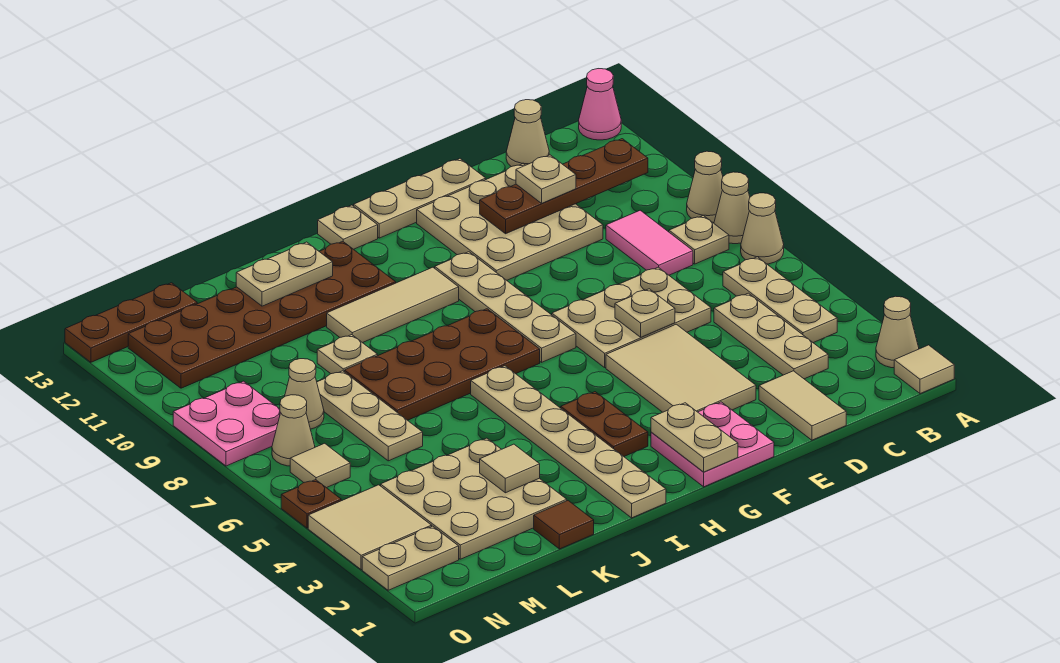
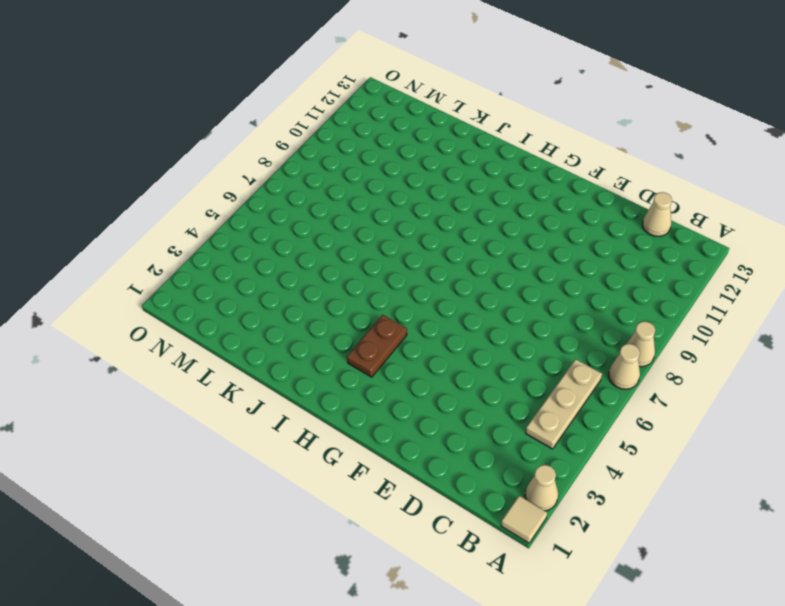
none -> tan cone A9 level 1
none -> pink cone A13 level 1
none -> tan plate B8 level 1
none -> tan plate C3:C5 level 1

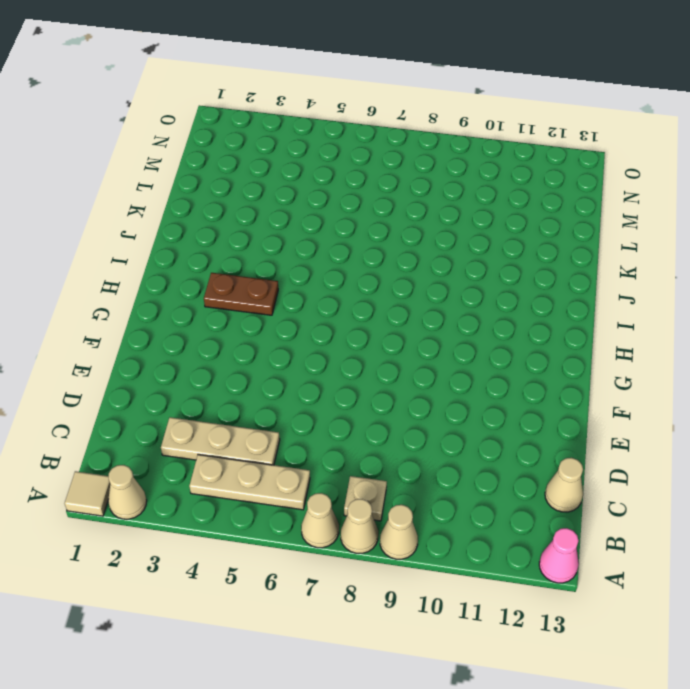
none -> pink tile C8:C9 level 1
none -> tan tile D1:D2 level 1
none -> tan plate D6:F7 level 1
none -> tan plate D10:F12 level 1

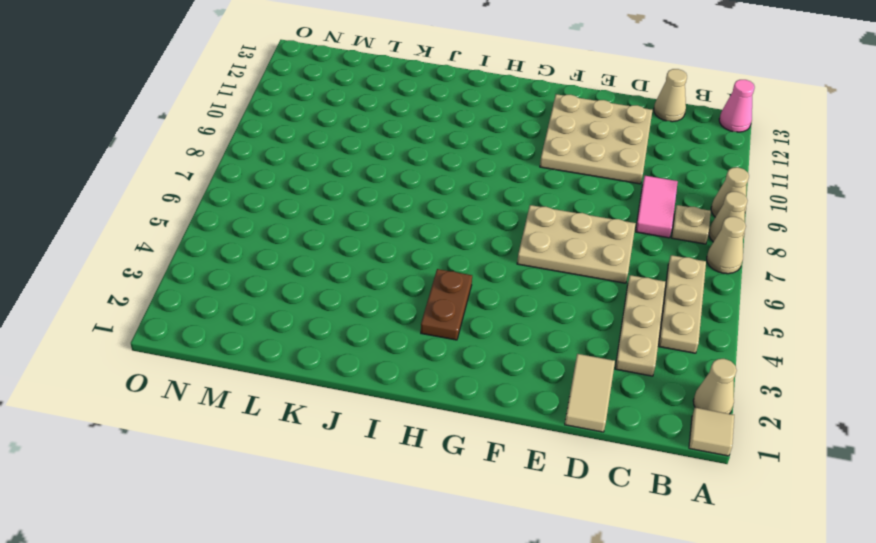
none -> tan tile E3:F5 level 1
none -> tan plate E13:G13 level 1
none -> pink plate F1:G2 level 1
none -> tan plate G7:G10 level 1

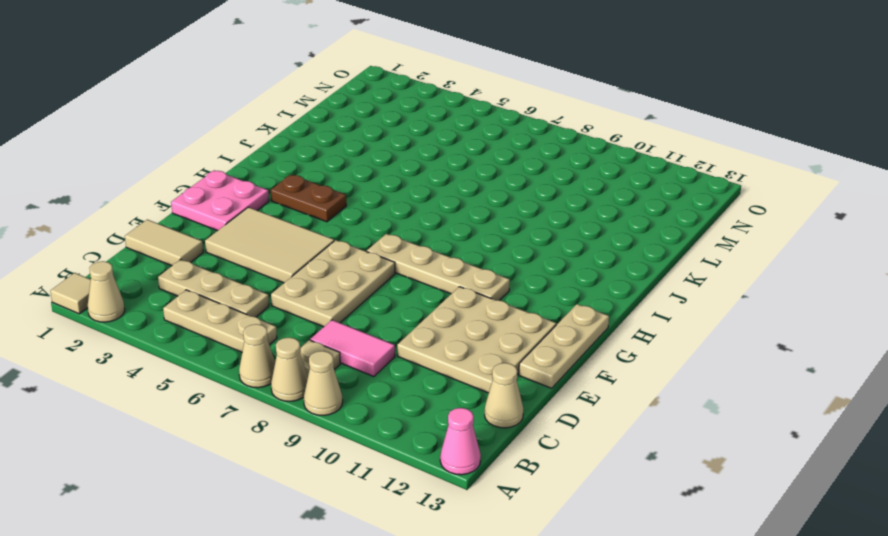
none -> brown plate H7:K8 level 1
none -> tan tile H10:J10 level 1
none -> tan plate H13 level 1
none -> tan plate I1:I6 level 1

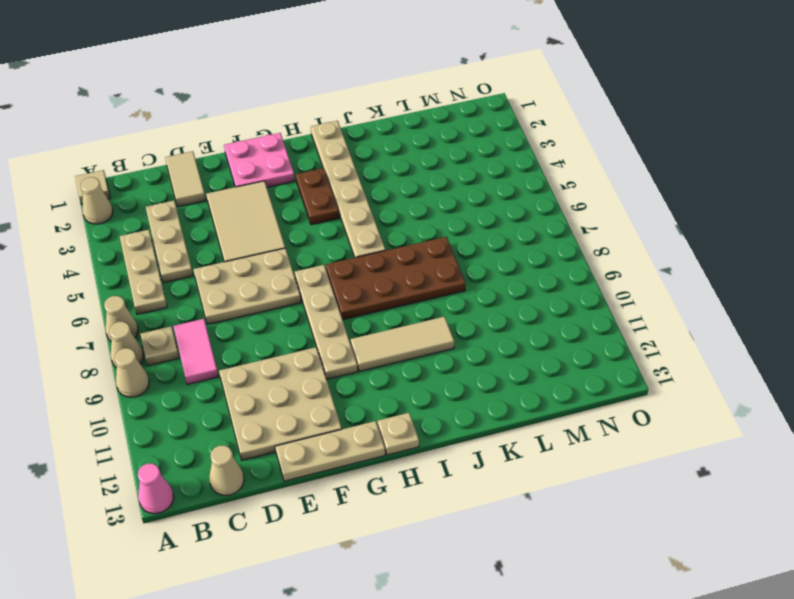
none -> brown plate I11:N12 level 1
none -> brown tile K1 level 1
none -> tan plate K2:M4 level 1
none -> tan plate K9 level 1

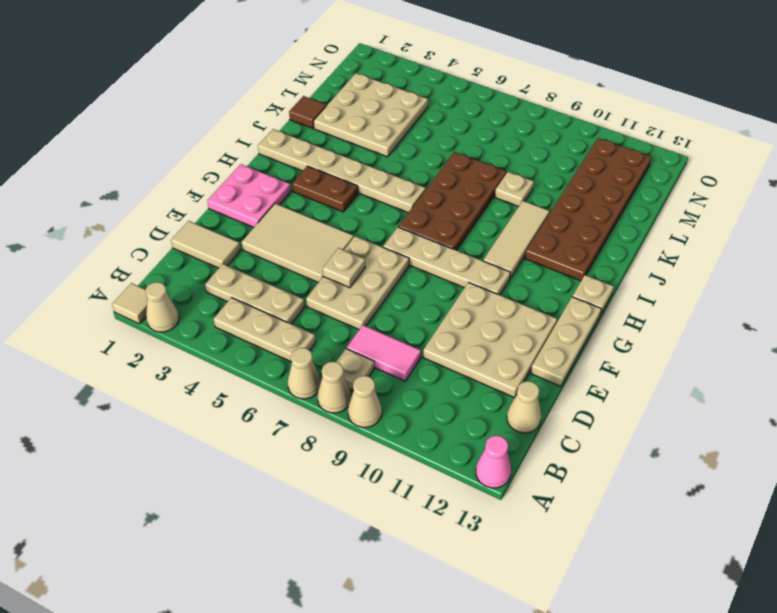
none -> tan plate L6:L8 level 1
none -> tan cone M8 level 1
none -> brown plate M13:O13 level 1
none -> tan plate N2:O2 level 1

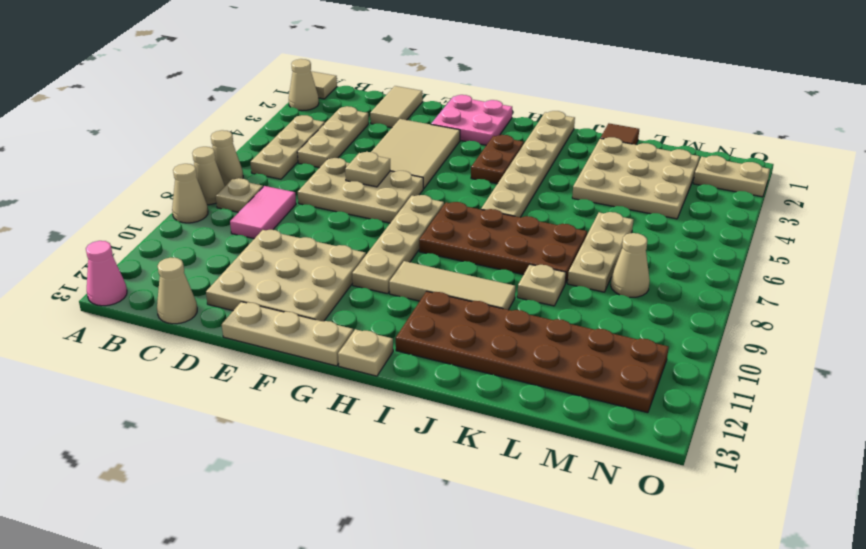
none -> brown plate M13:O13 level 1
none -> tan tile N3:O4 level 1
none -> tan tile N6 level 1
none -> tan cone N7 level 1

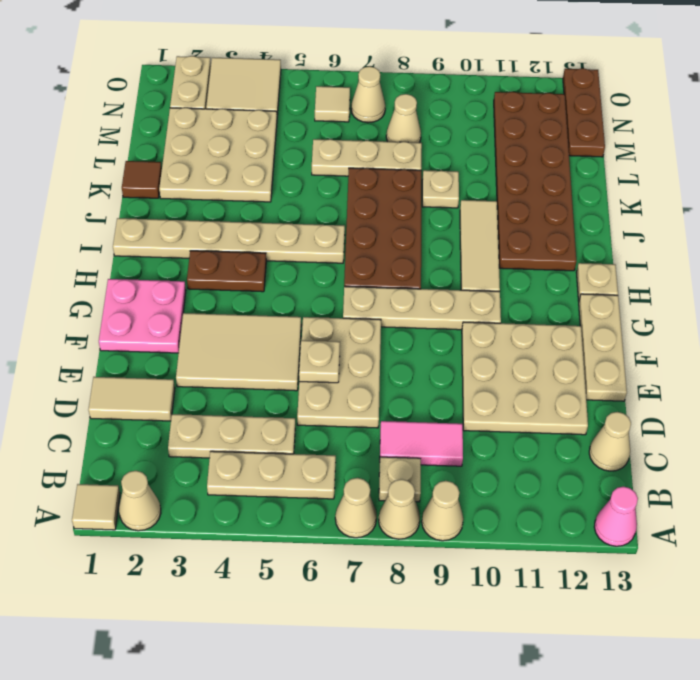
none -> pink plate N8:O9 level 1
none -> brown plate O5 level 1
none -> brown plate B11:E11 level 2
none -> tan plate G1:G2 level 2

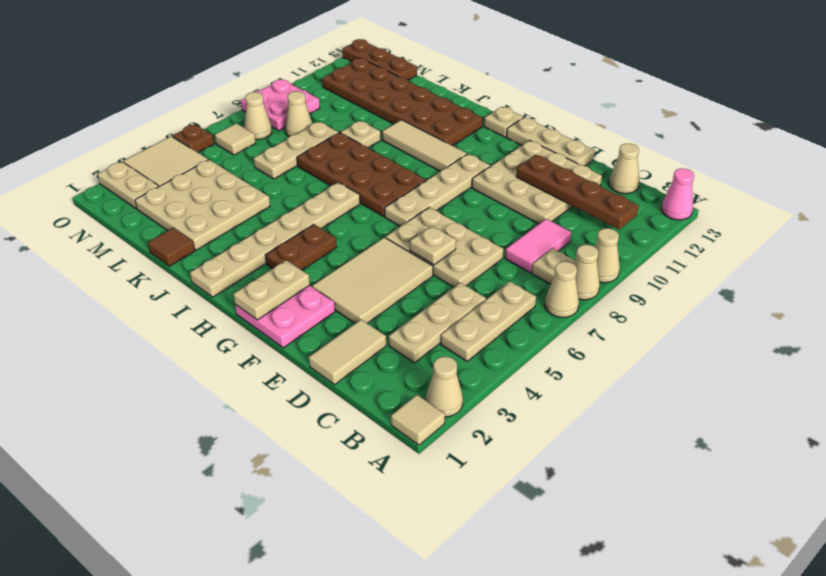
none -> tan plate J12:K12 level 2
none -> tan tile K3 level 2
none -> tan plate D11 level 3

